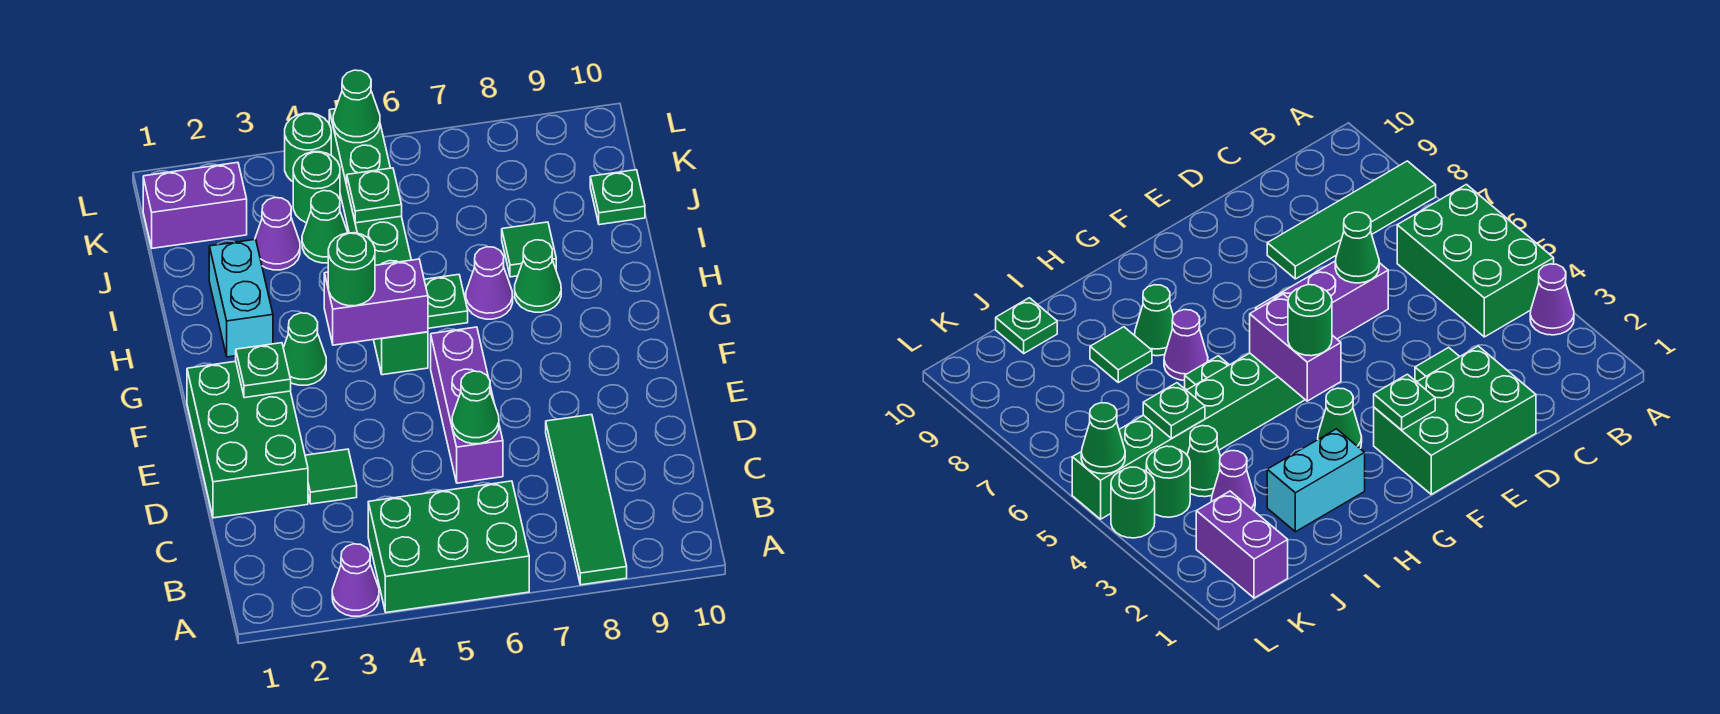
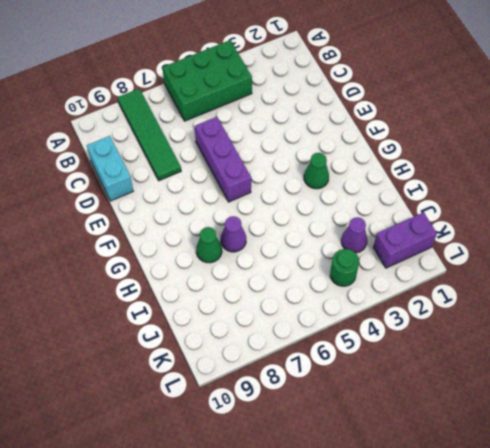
cyan brick C10:D10 level 1 -> cyan brick H2:I2 level 1
none -> purple cone A3 level 1
none -> green brick D1:F2 level 1
none -> green tile D3 level 1

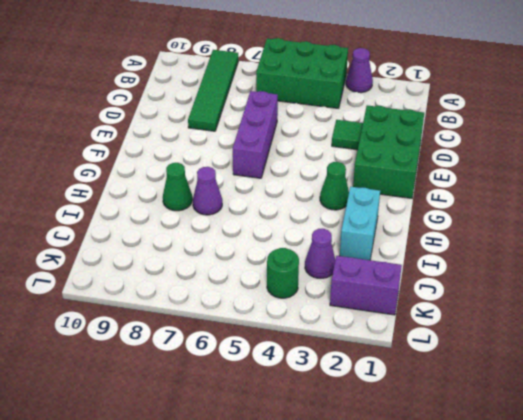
none -> green brick G5:L5 level 1
none -> green plate H6 level 1
none -> green tile I8 level 1

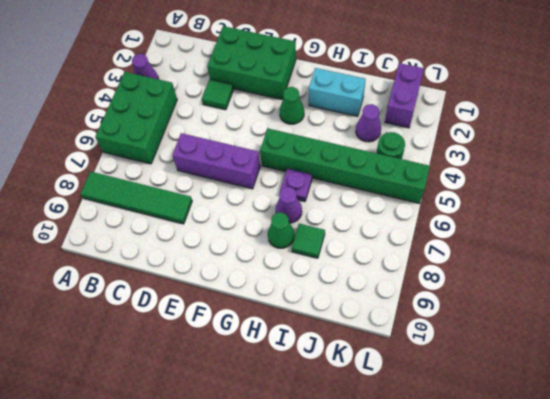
purple plate H6 level 1 -> green plate H6 level 1
none -> green cone J4 level 1
none -> green plate J10 level 1
none -> green round brick L4 level 1

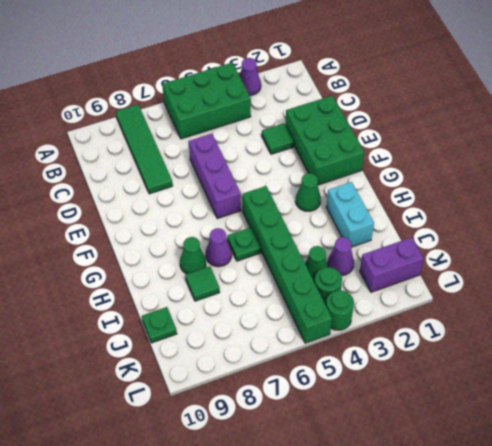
none -> green cone D6 level 2
none -> green plate F2 level 2
none -> purple brick G4:G5 level 2

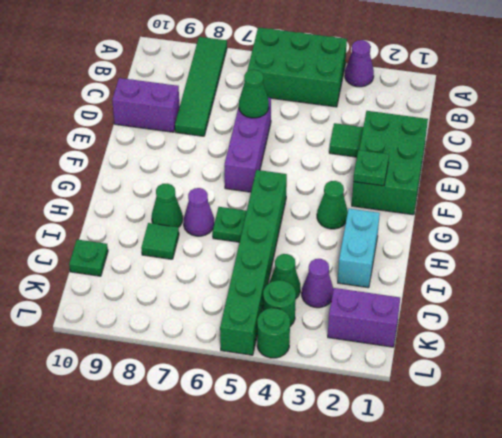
purple brick D9:D10 level 1 -> purple brick G4:G5 level 2
none -> green plate J5 level 2
none -> green cone L5 level 2
none -> green round brick G4 level 3

